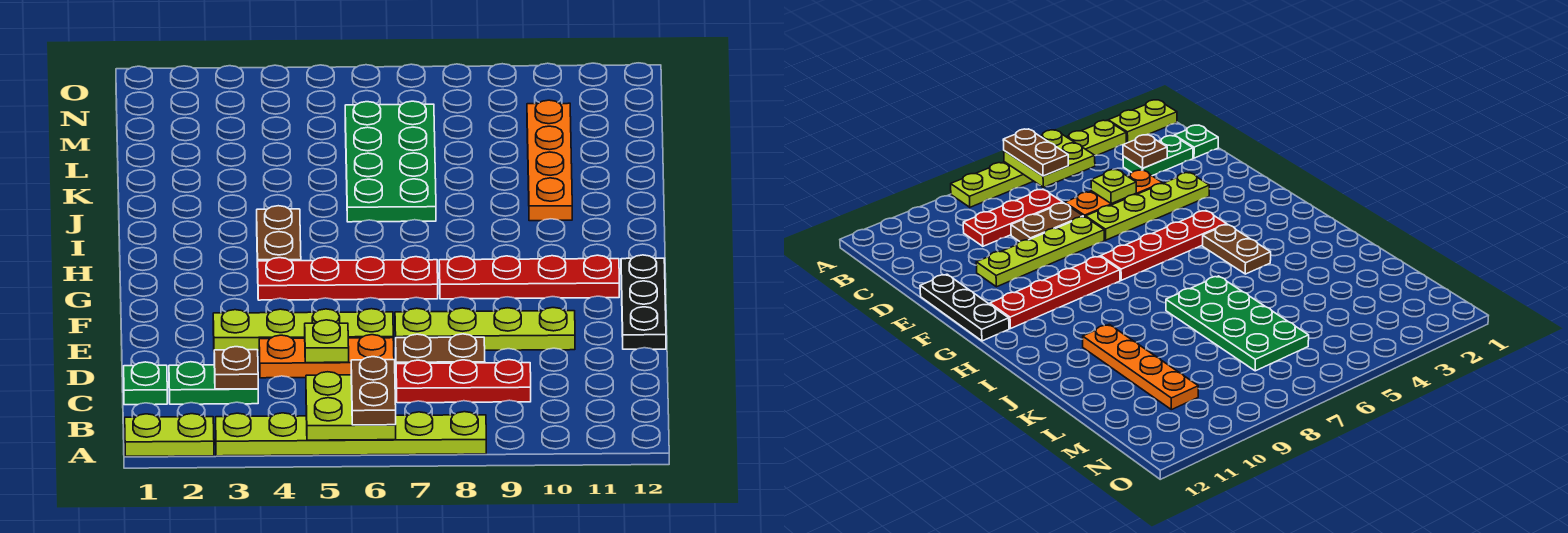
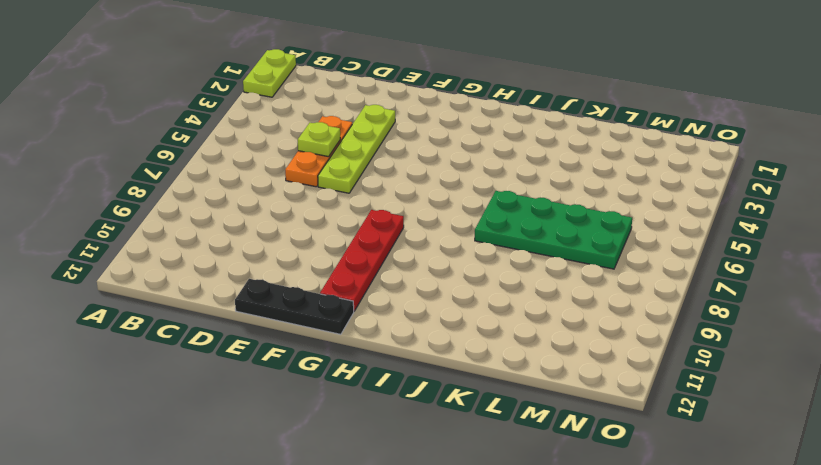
none -> lime plate A3:A8 level 1
none -> green plate C1 level 1
none -> green plate C2:C3 level 1

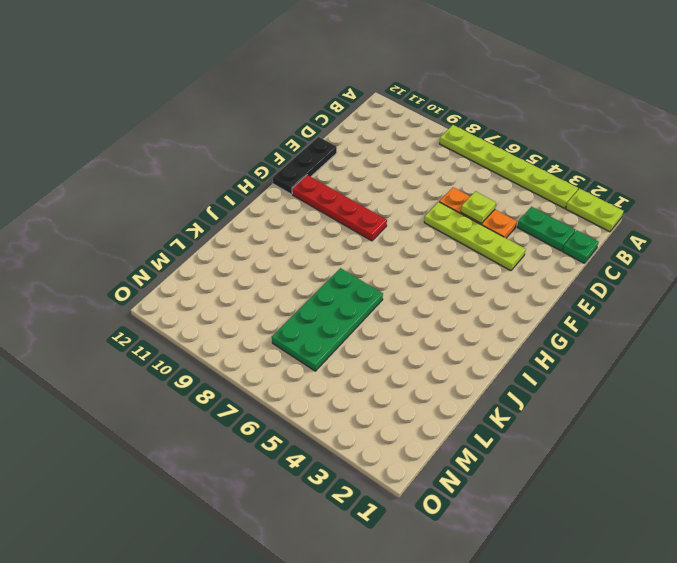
none -> red plate C7:C9 level 1
none -> brown plate D7:D8 level 1
none -> lime plate E7:E10 level 1

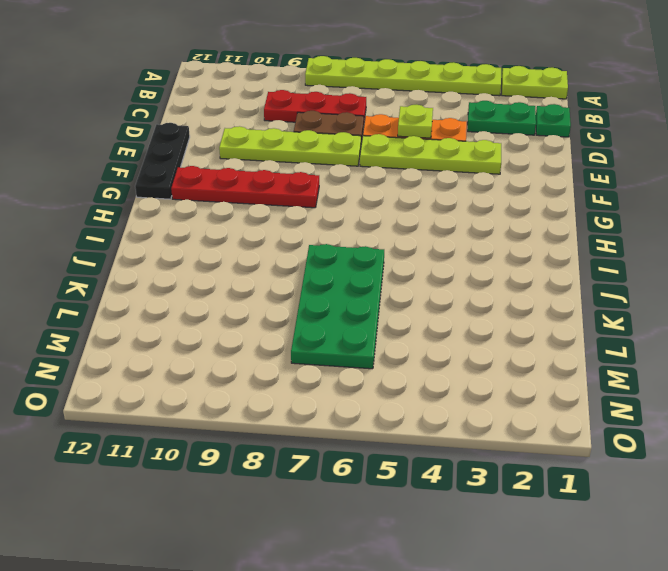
none -> red plate G4:G7 level 1
none -> brown plate H4:I4 level 1
none -> orange plate J10:M10 level 1

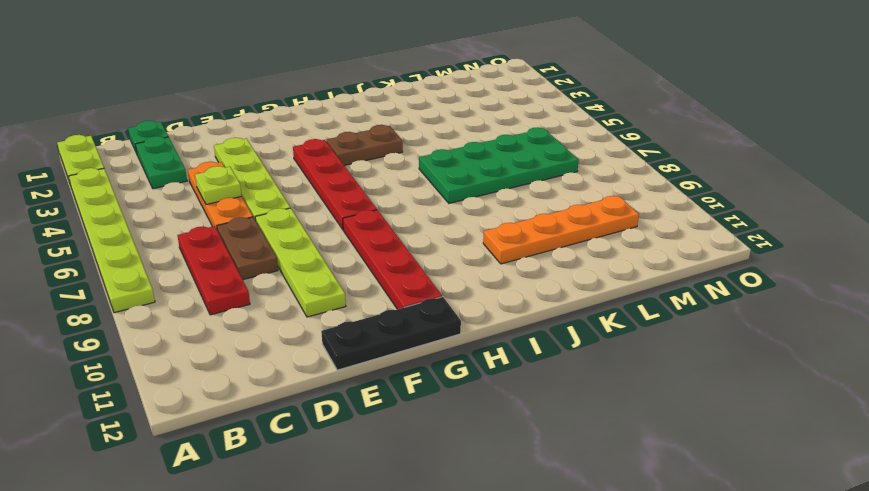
none -> lime plate A5:B6 level 2
none -> brown plate C3 level 2
none -> brown plate A6:B6 level 3

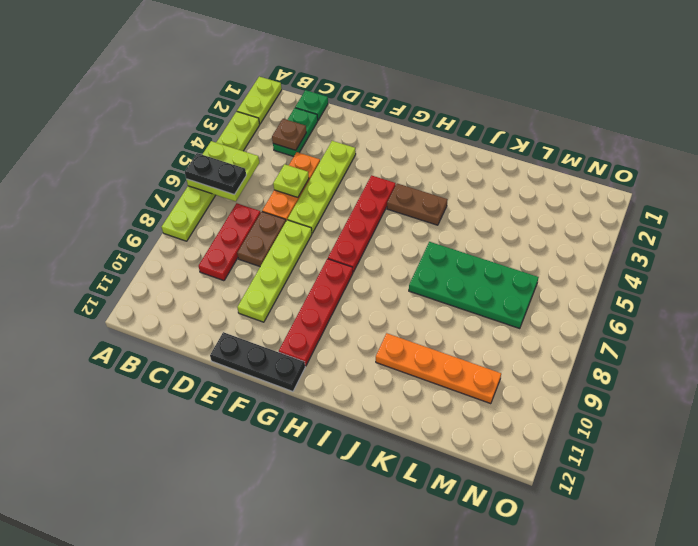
black plate A6:B6 level 3 -> brown plate A6:B6 level 3

